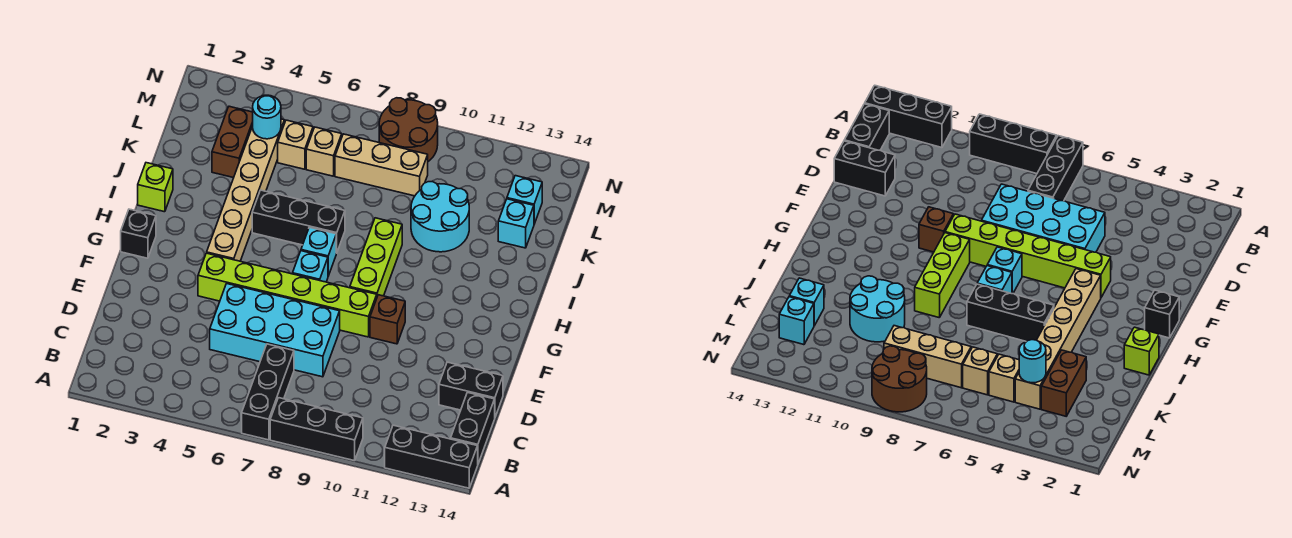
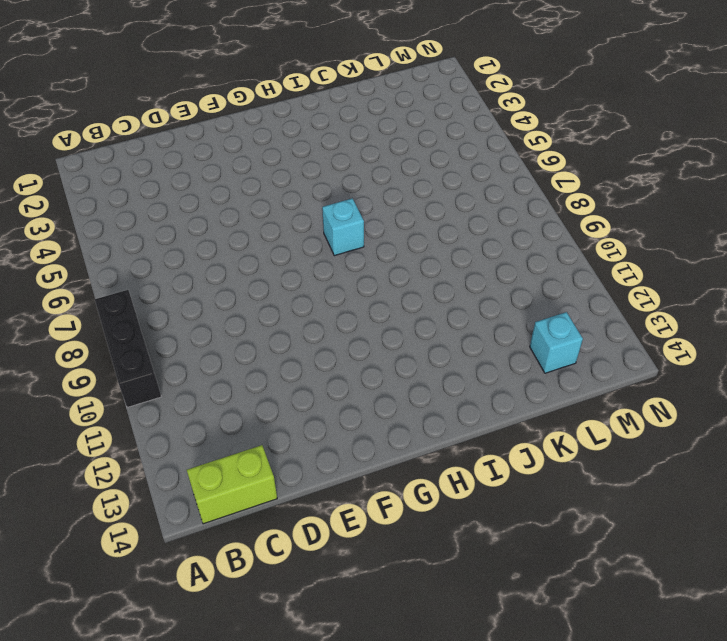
lime brick B14:C14 level 1 -> black brick B14:C14 level 1
none -> black brick A7:C7 level 1
none -> black brick A12:A14 level 1
none -> cyan brick D5:E8 level 1

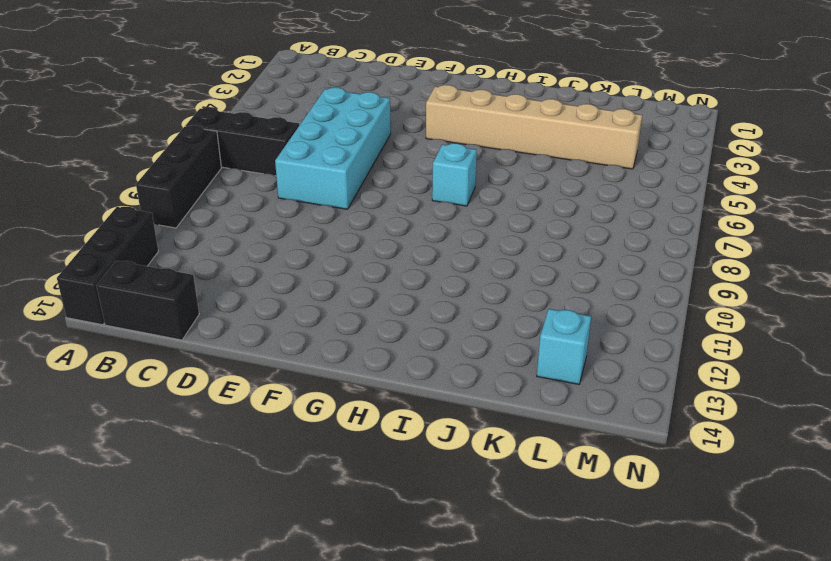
none -> black brick D13:D14 level 1
none -> lime brick F4:F9 level 1
none -> brown brick F10 level 1

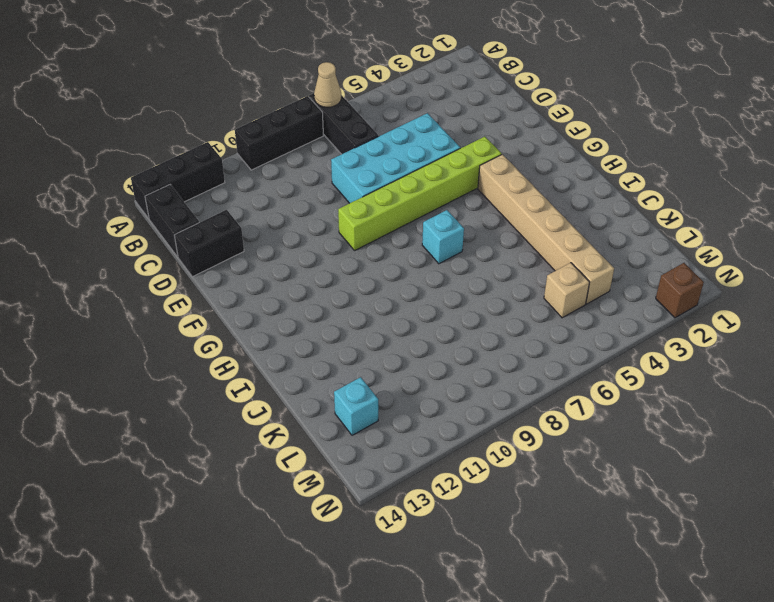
tan cone A7 level 2 -> none
brown brick N2 level 1 -> brown brick F10 level 1
none -> black brick G1 level 1
none -> cyan brick G7 level 1
none -> lime brick G9:I9 level 1

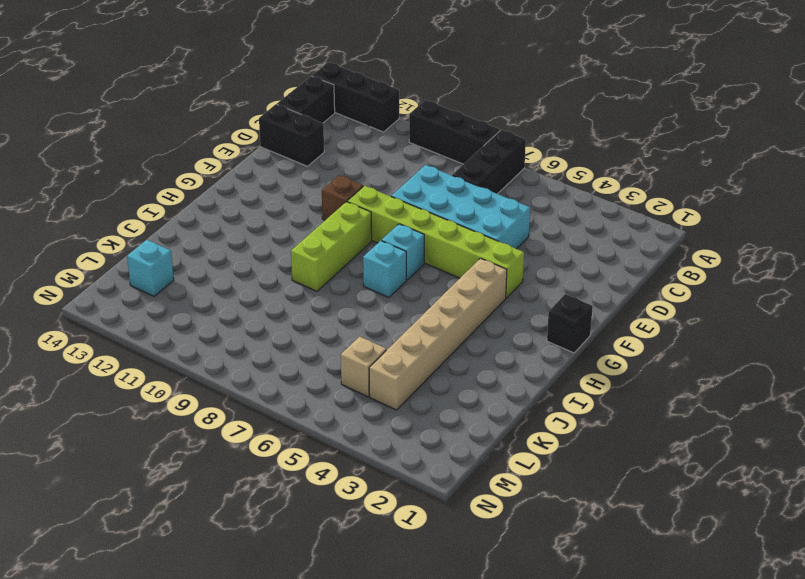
none -> lime brick I1 level 1
none -> black brick I5:I7 level 1
none -> cyan round brick J10:K11 level 1

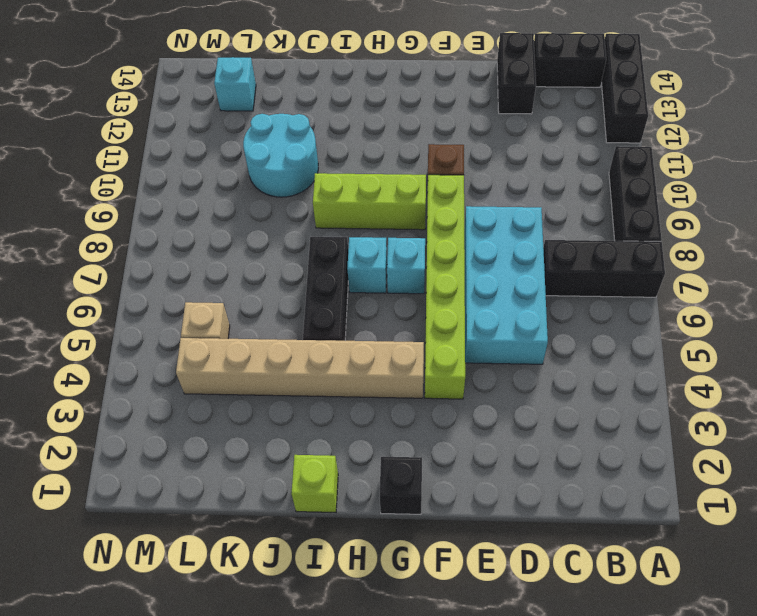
none -> brown brick K3:L3 level 1
none -> cyan brick K13 level 1
none -> tan brick L6 level 1

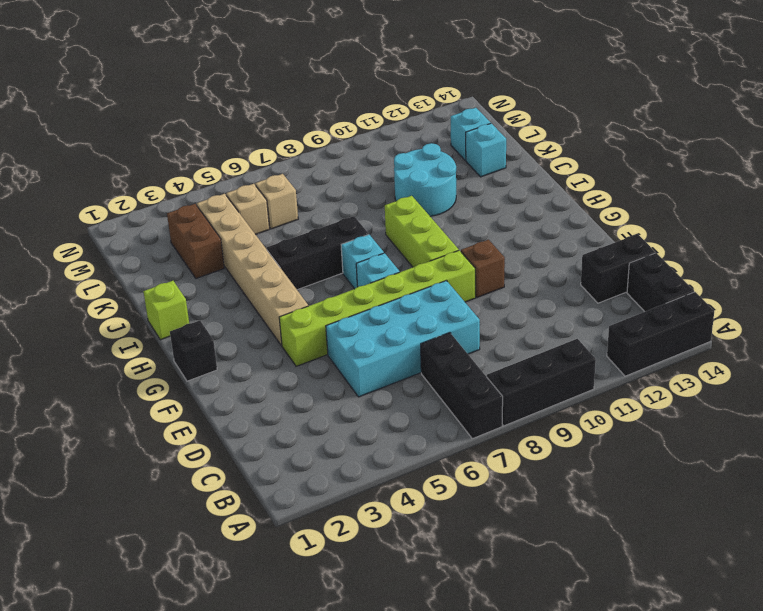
none -> tan brick L7:L9 level 1
none -> brown round brick M8:N9 level 1
none -> cyan round brick L4 level 2

